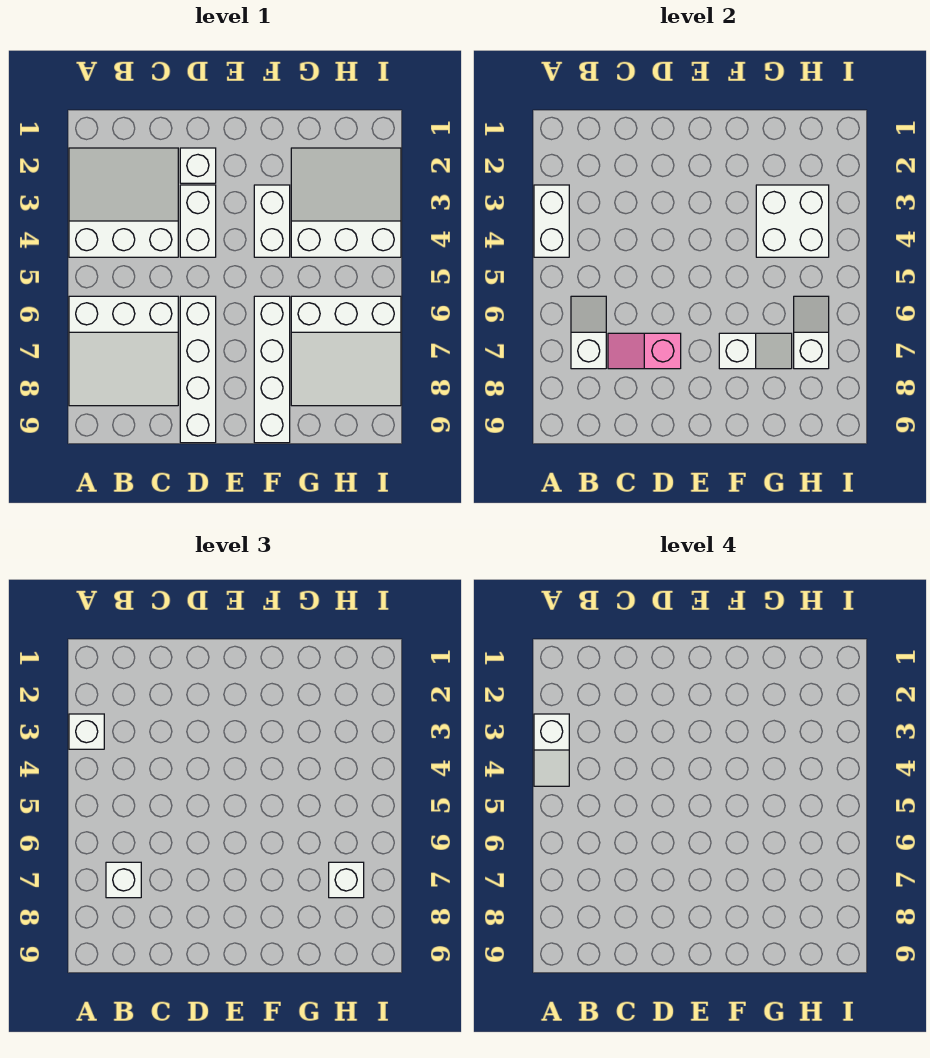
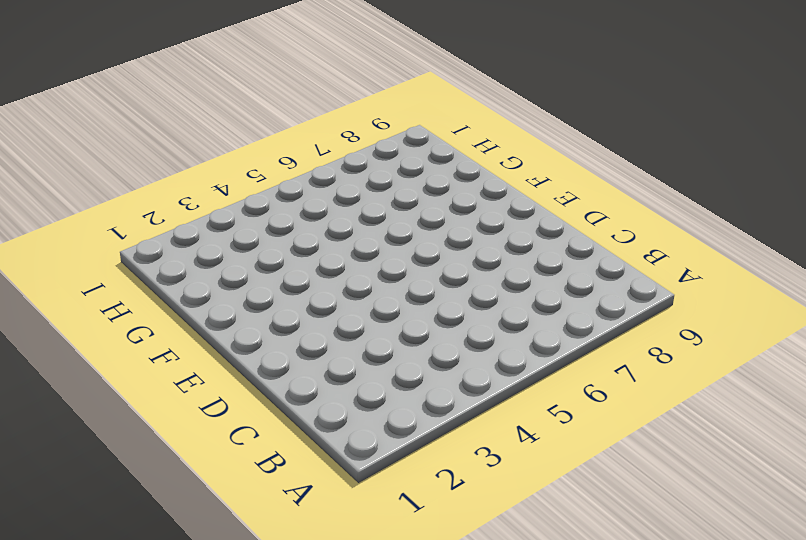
none -> white slope A2:C4 level 1 top 4
none -> white slope A6:C8 level 1 top 6
none -> white brick D2 level 1

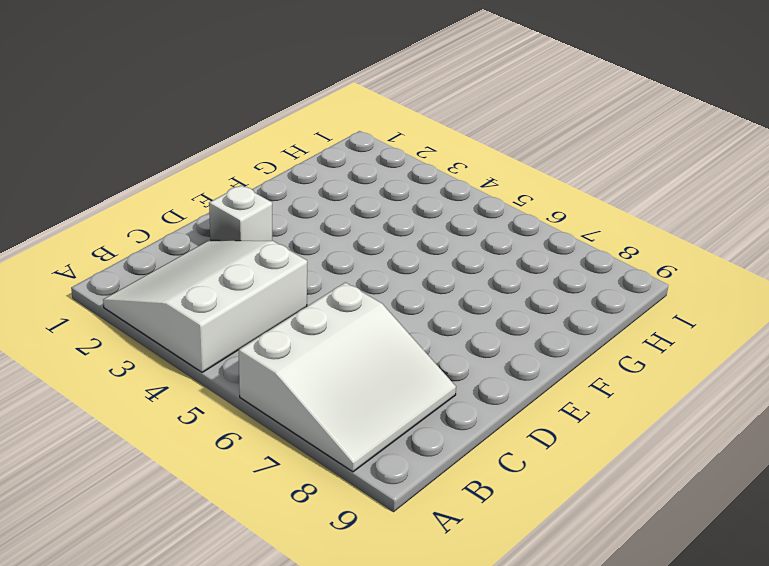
none -> white brick D3:D4 level 1
none -> white brick D6:D9 level 1
none -> white brick F3:F4 level 1

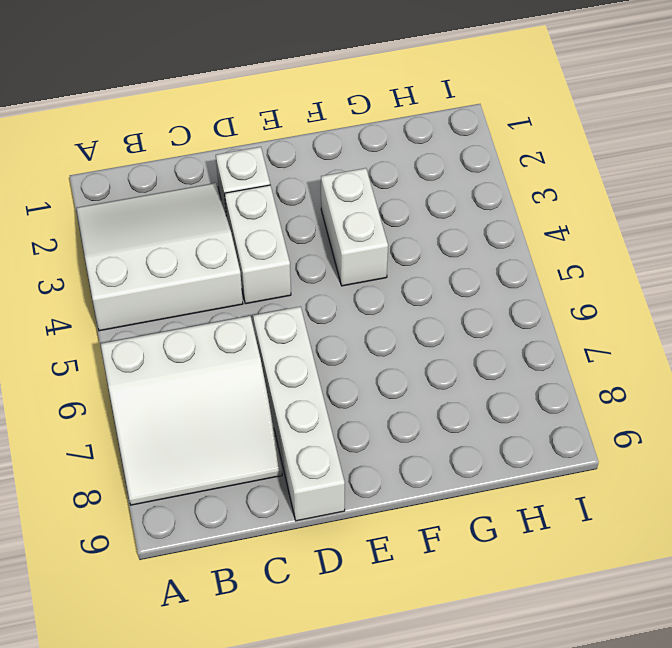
none -> white brick F6:F9 level 1
none -> white slope G2:I4 level 1 top 4
none -> white slope G6:I8 level 1 top 6

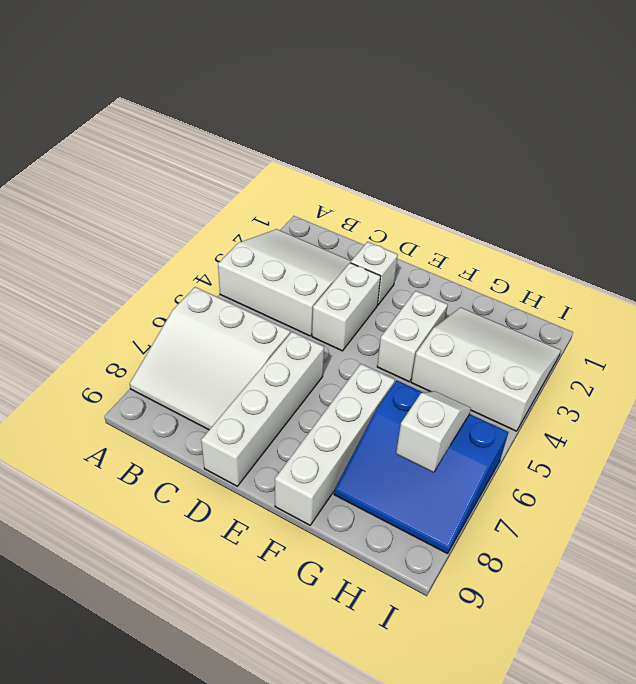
blue slope G6:I8 level 1 top 6 -> white slope G6:I8 level 1 top 6
none -> white brick A3:A4 level 2
none -> white slope B6:B7 level 2 top 7
none -> pink slope C7:D7 level 2 top D

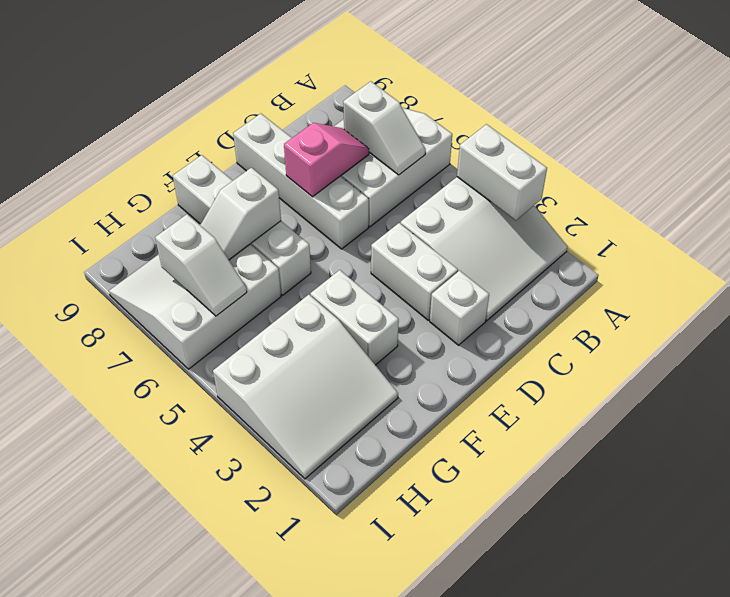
none -> white brick G3:H4 level 2
none -> white brick A3 level 3
none -> white brick B7 level 3

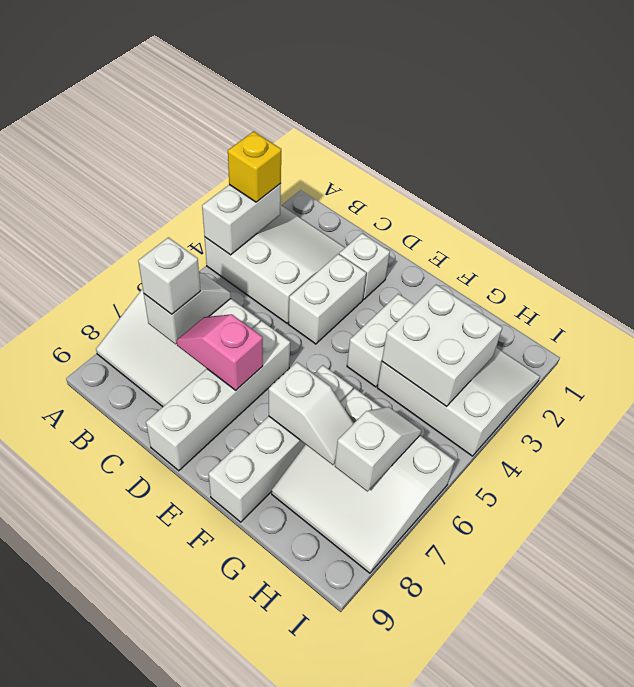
yellow brick A3 level 3 -> white brick A3 level 3
none -> white brick H7 level 3
none -> white slope A3:A4 level 4 top 3

